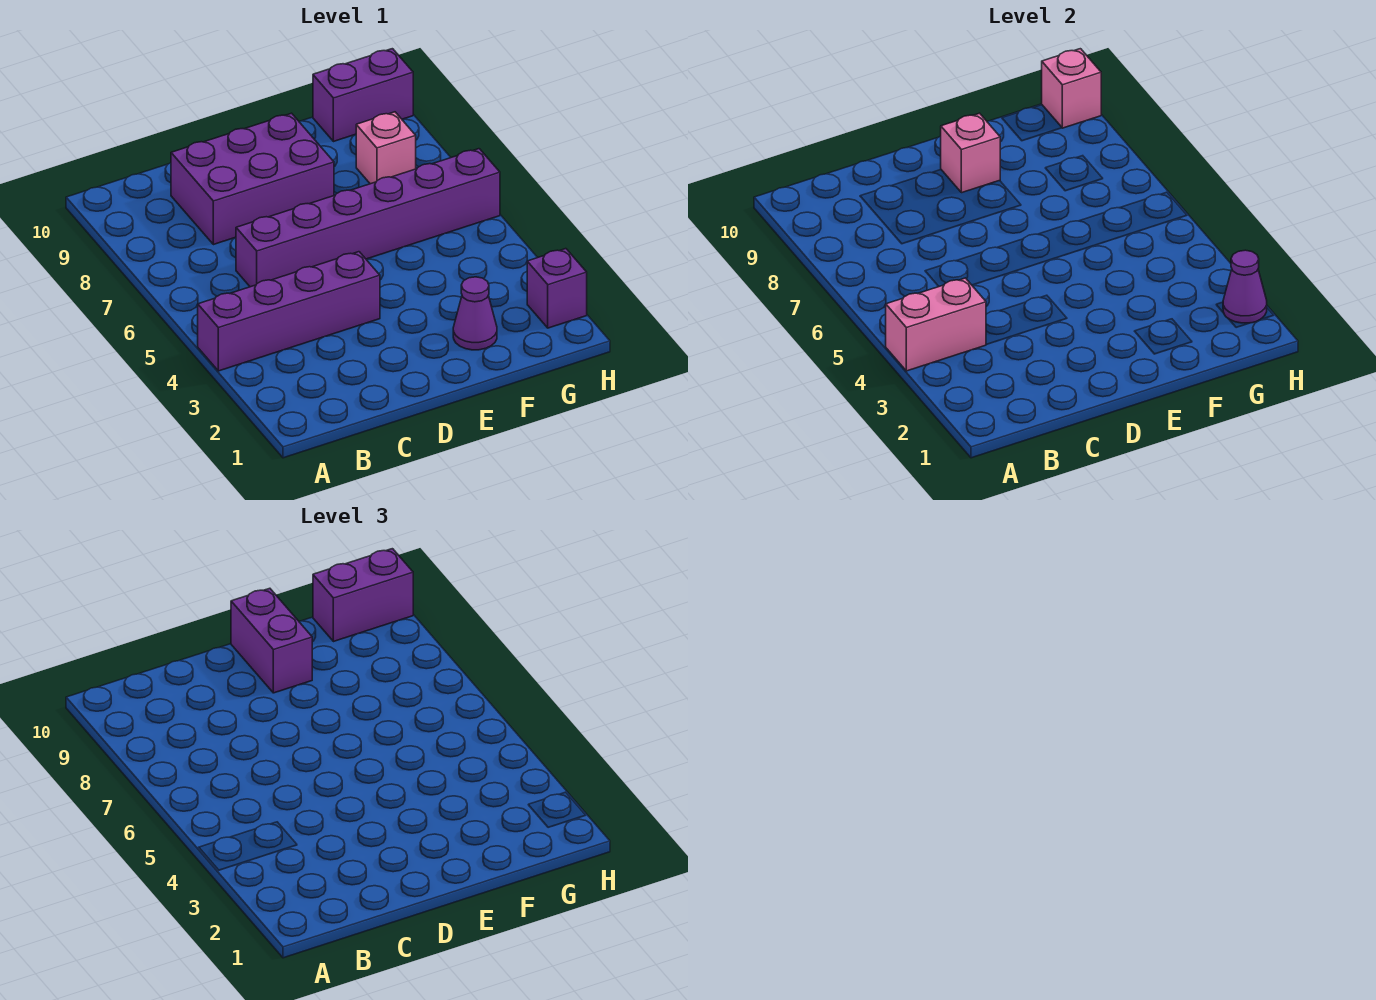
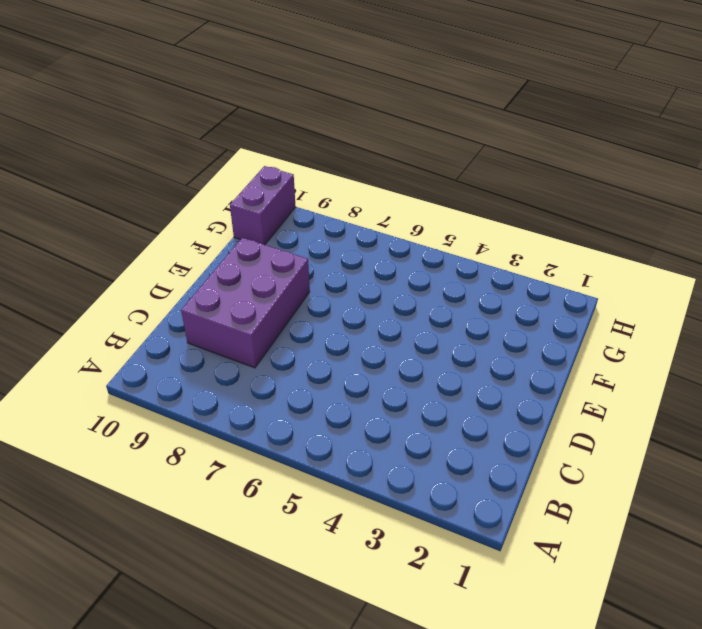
none -> purple brick A4:D4 level 1
none -> purple brick C6:H6 level 1
none -> purple cone F2 level 1

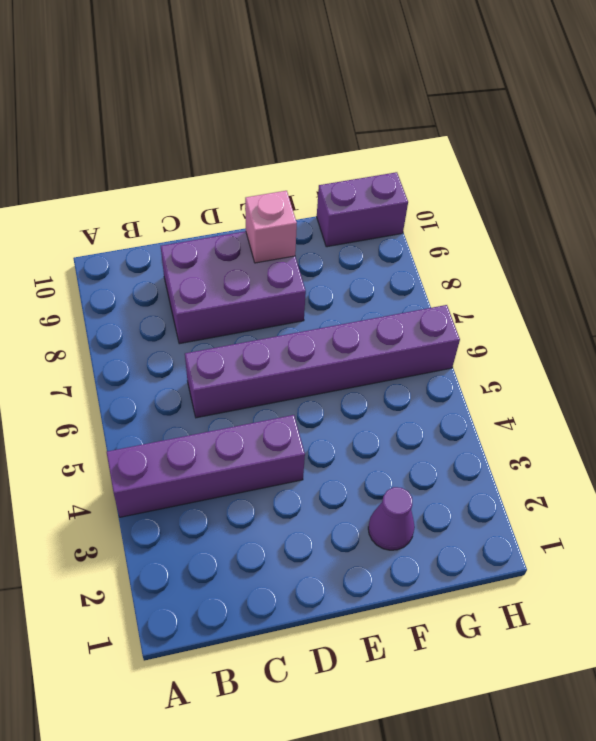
none -> pink brick G8 level 1
none -> purple brick H2 level 1
none -> pink brick A4:B4 level 2

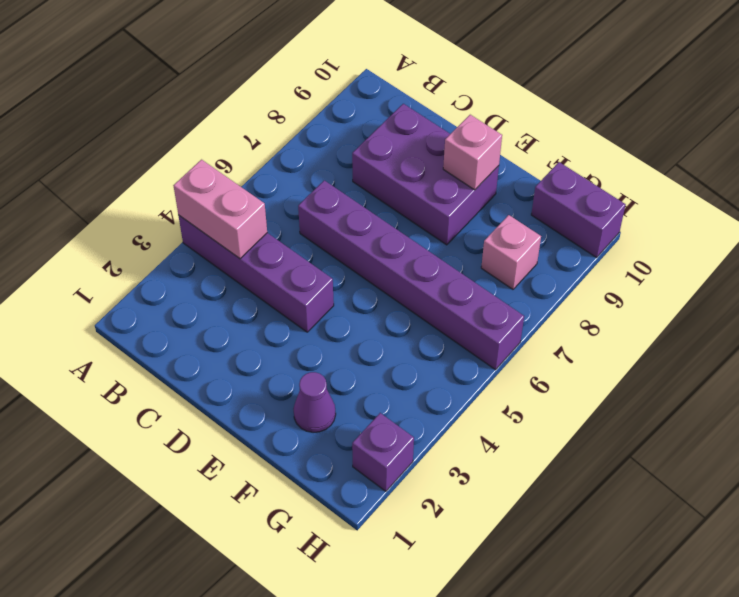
none -> purple cone H2 level 2
none -> pink brick H10 level 2
none -> purple brick E9:E10 level 3

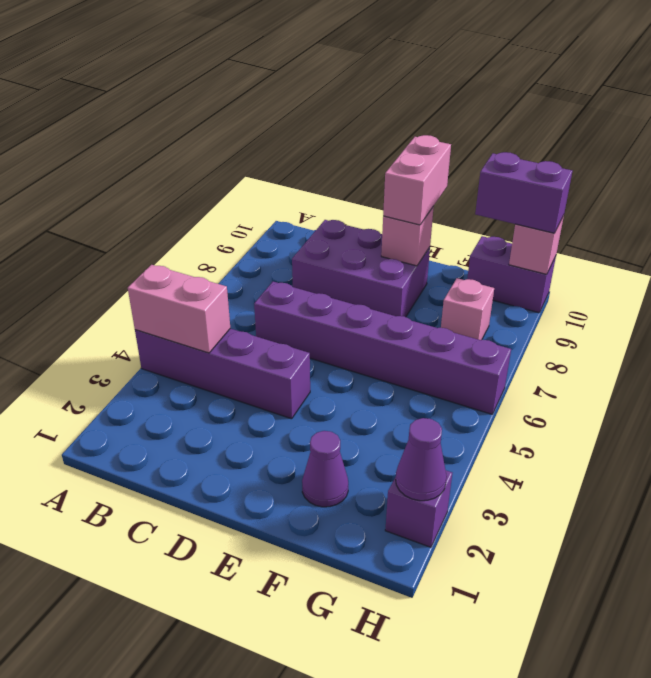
pink brick E9:E10 level 3 -> purple brick E9:E10 level 3

